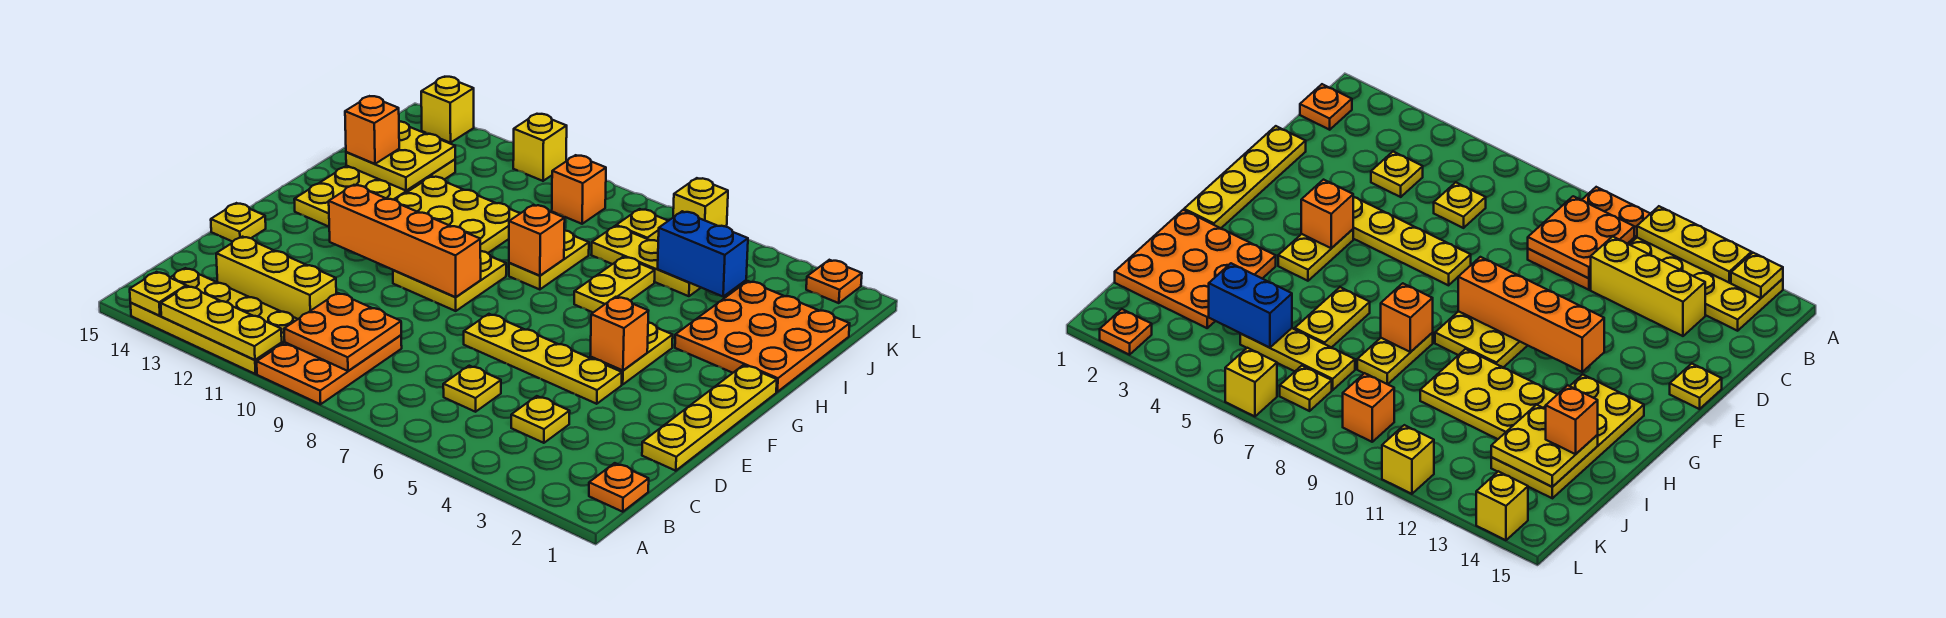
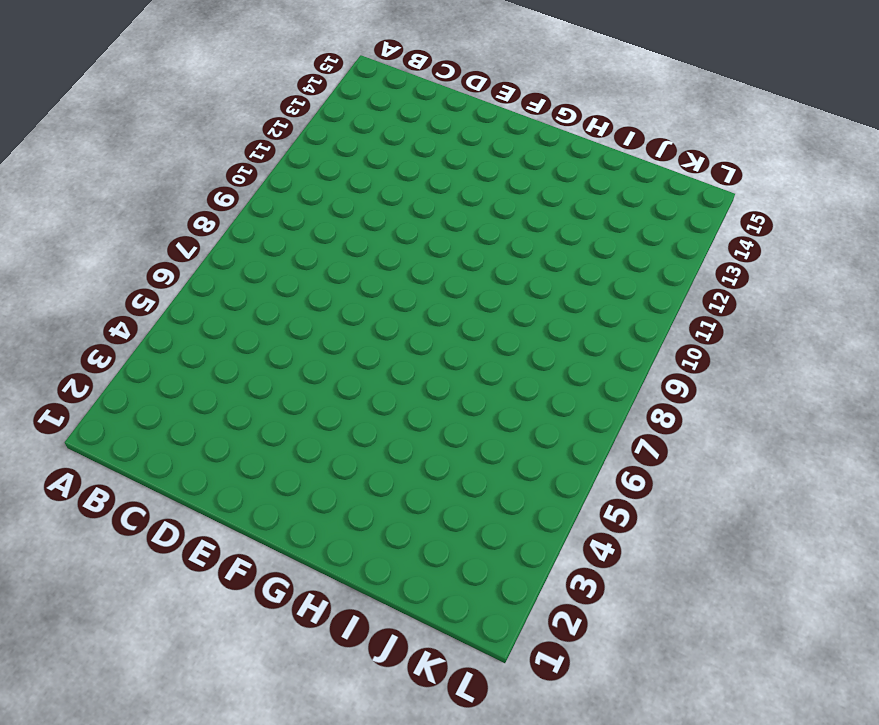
none -> orange plate A9:C10 level 1
none -> yellow plate A11:B14 level 1
none -> orange plate B1 level 1
none -> yellow plate C4 level 1

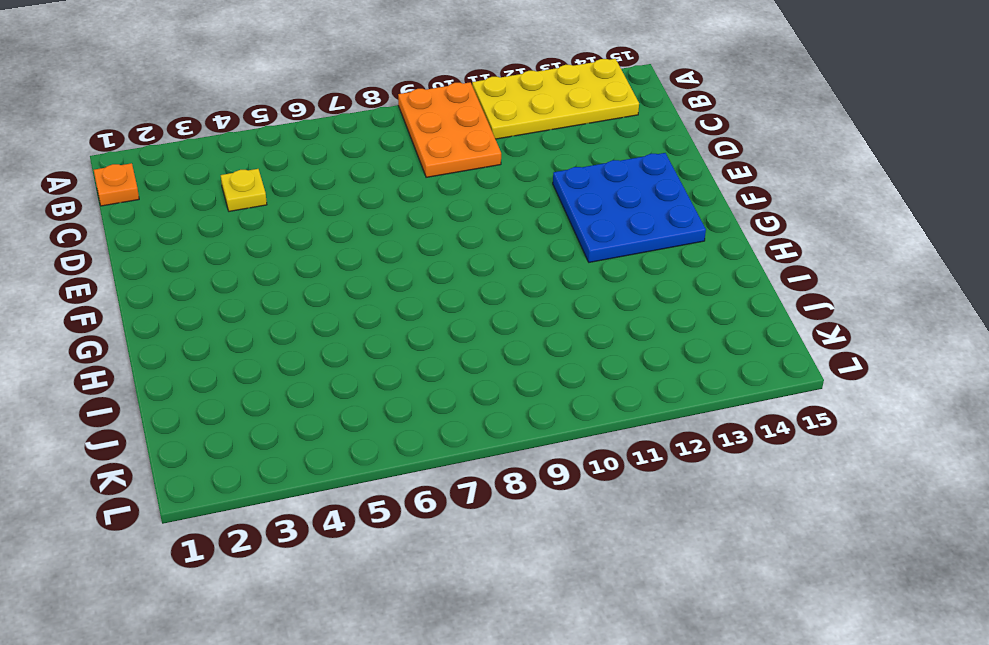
blue plate E12:G14 level 1 -> yellow plate G13:J14 level 1
none -> yellow plate C6 level 1
none -> yellow brick C11:C13 level 1
none -> yellow plate D1:G1 level 1
none -> yellow plate E4:E7 level 1

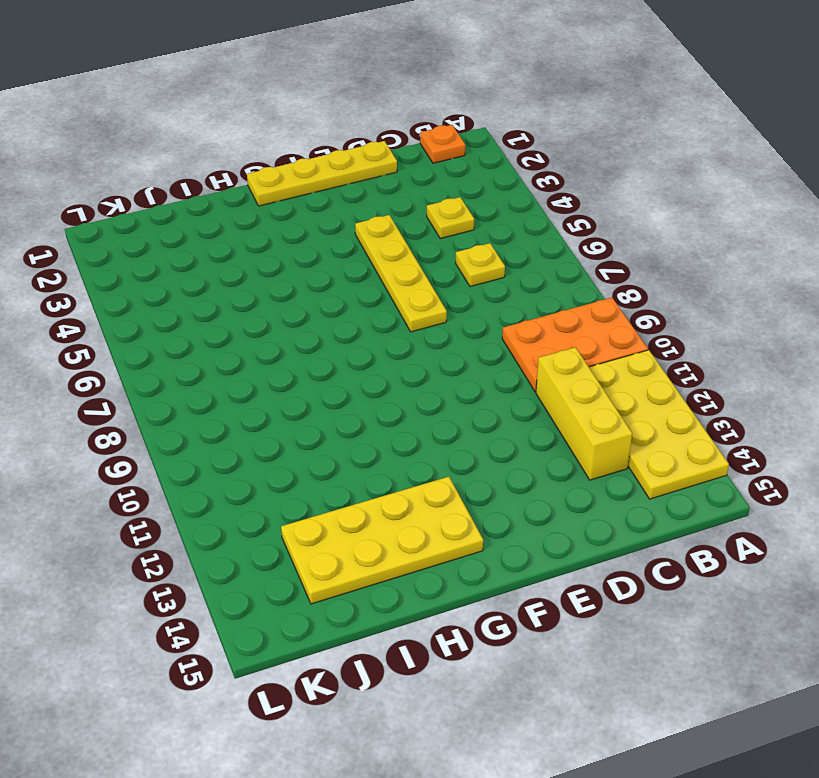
none -> yellow plate E15 level 1
none -> yellow plate F4:G4 level 1
none -> yellow plate F9:G10 level 1
none -> orange plate H1:J3 level 1

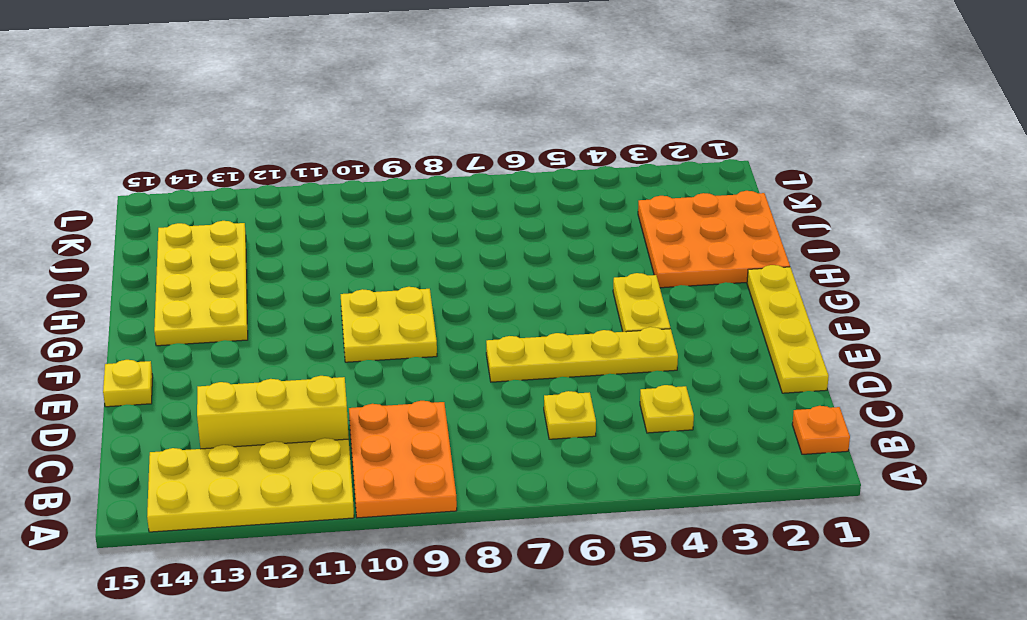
none -> yellow plate H6:I6 level 1
none -> yellow plate H8:I8 level 1
none -> yellow plate H10:I12 level 1
none -> yellow plate J5:J7 level 1

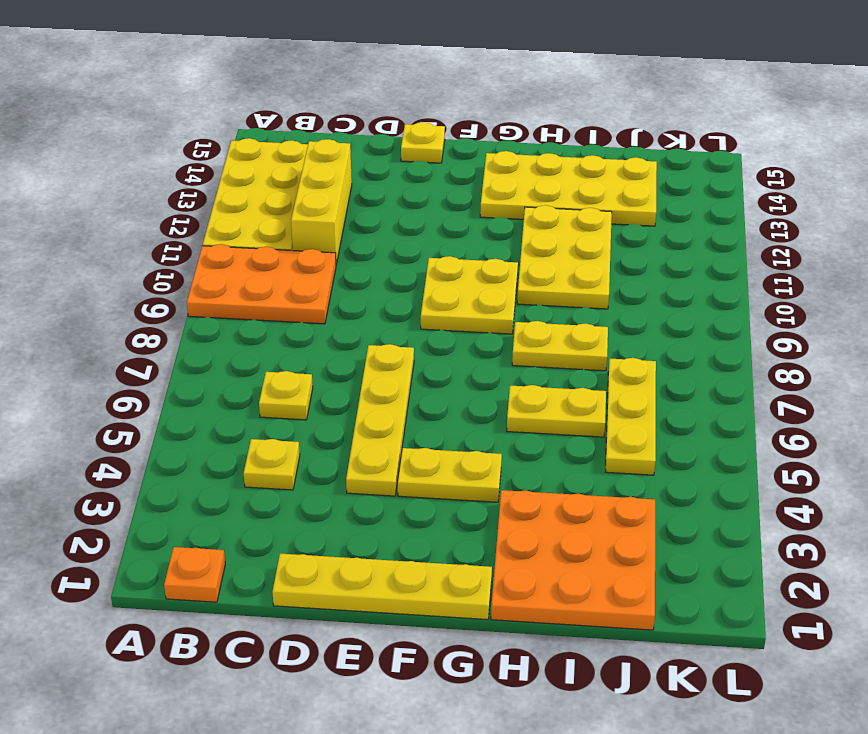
none -> yellow plate K7 level 1
none -> orange brick K9 level 1
none -> orange plate L2 level 1
none -> yellow brick L6 level 1

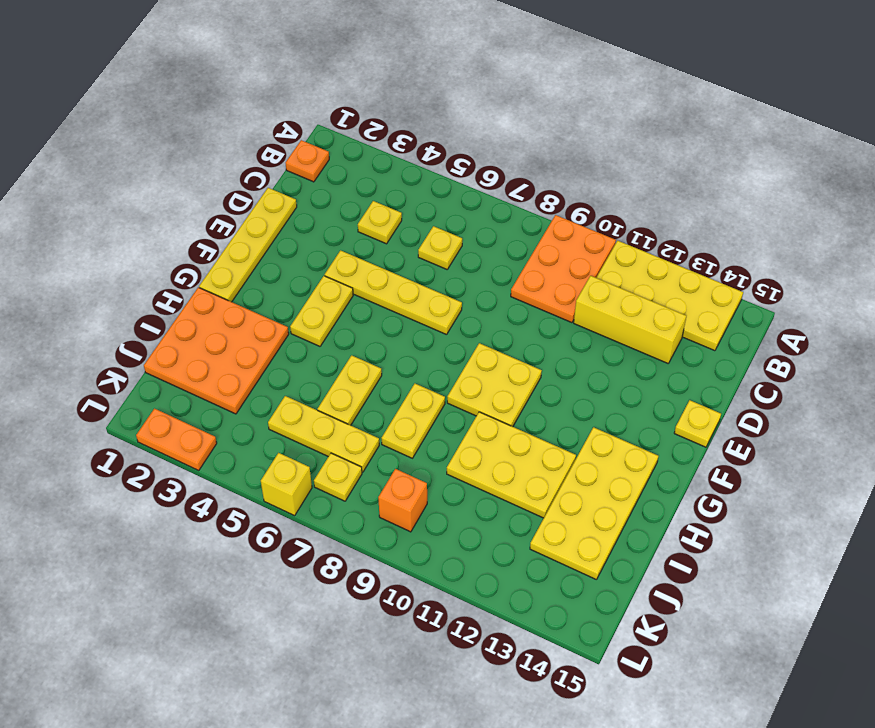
orange plate L2:L3 level 1 -> orange plate L2 level 1
none -> yellow brick L11 level 1
none -> yellow brick L14 level 1
none -> yellow plate A11:A13 level 2
none -> yellow plate A14 level 2

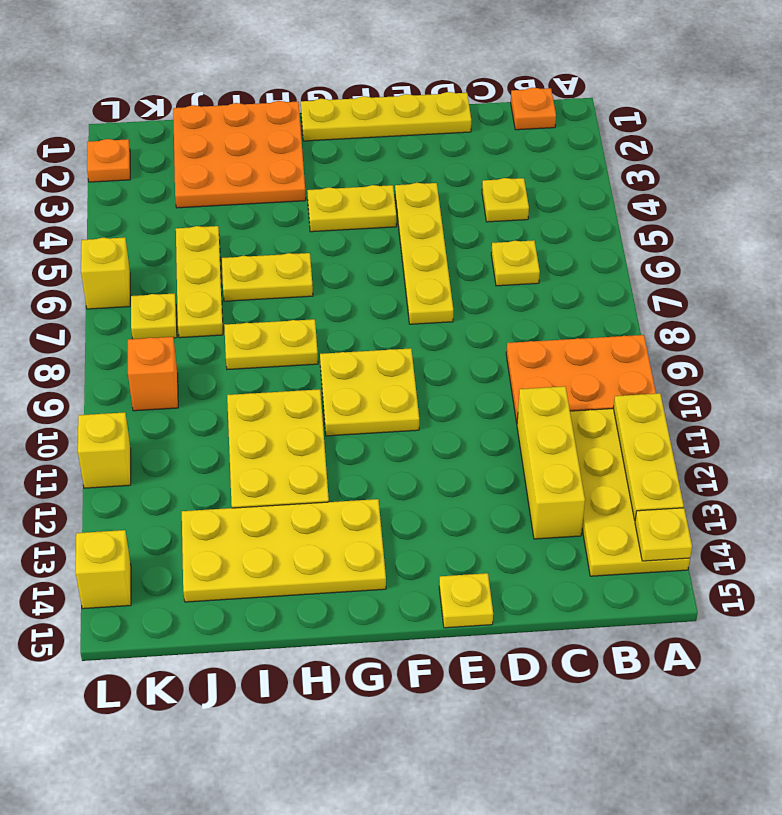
none -> orange plate B9:C10 level 2
none -> orange brick F4 level 2
none -> orange brick F9:F12 level 2
none -> orange brick H8 level 2

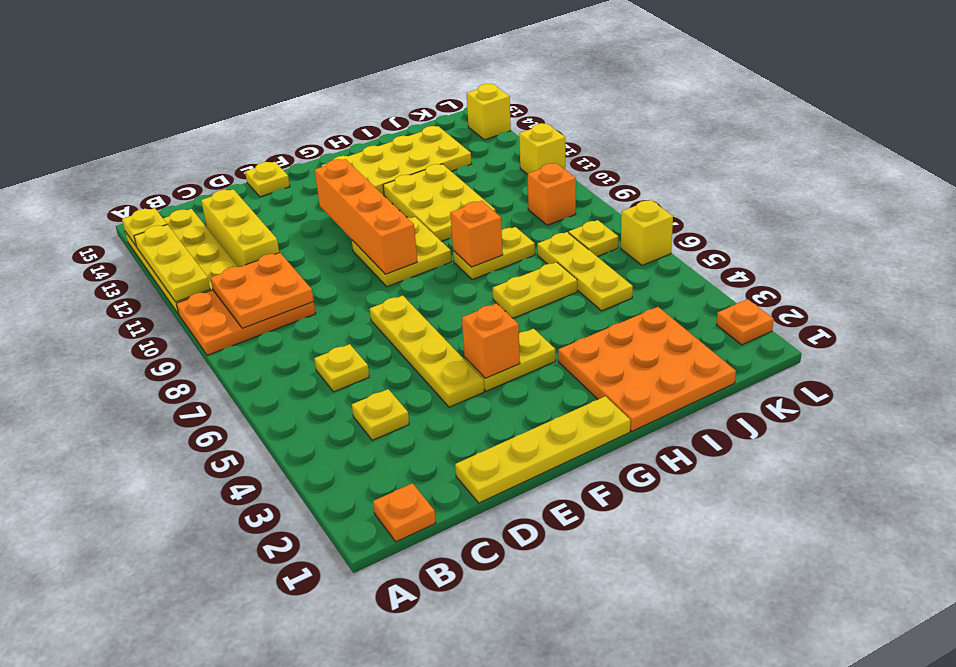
none -> yellow plate I13:J14 level 2
none -> blue brick J4:J5 level 2
none -> orange brick I14 level 3

